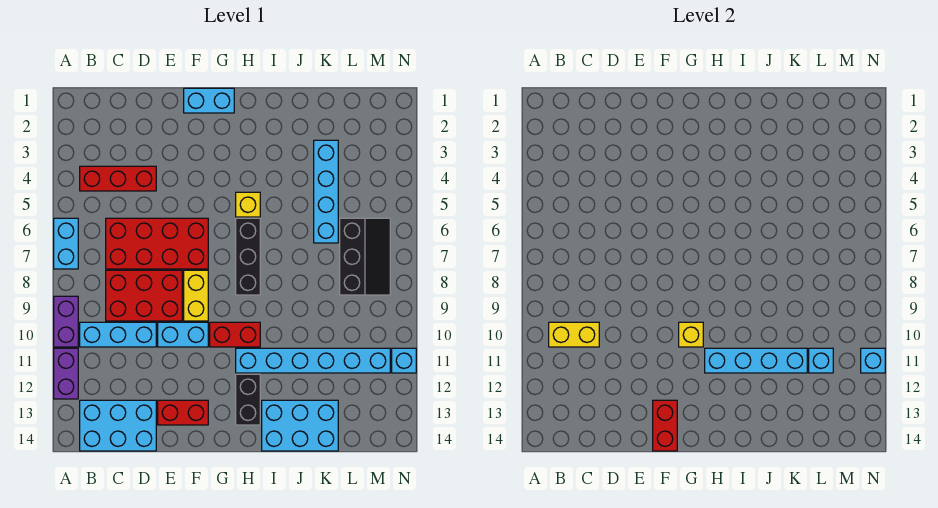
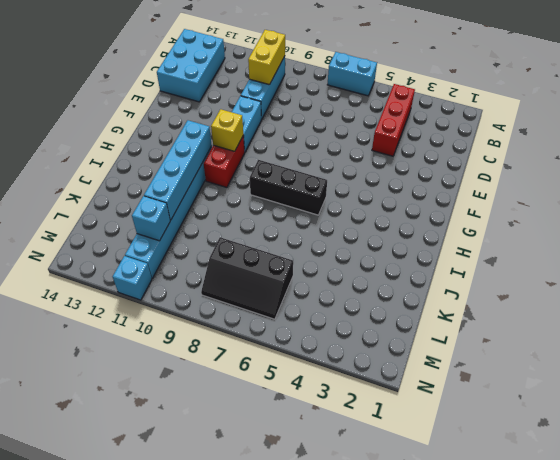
none -> purple brick A9:A10 level 1
none -> purple brick A11:A12 level 1
none -> red brick C6:F7 level 1

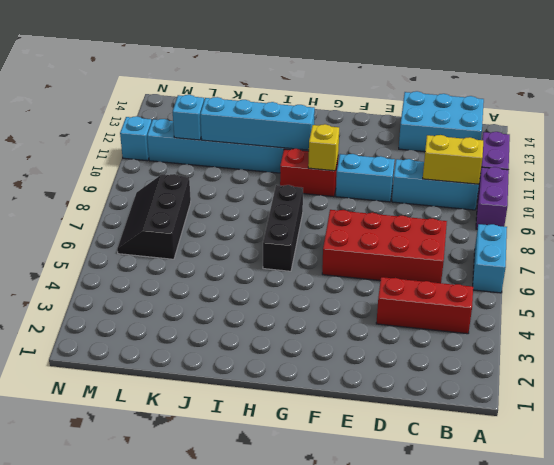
none -> red brick C8:E9 level 1
none -> red brick E13:F13 level 1
none -> cyan brick F1:G1 level 1

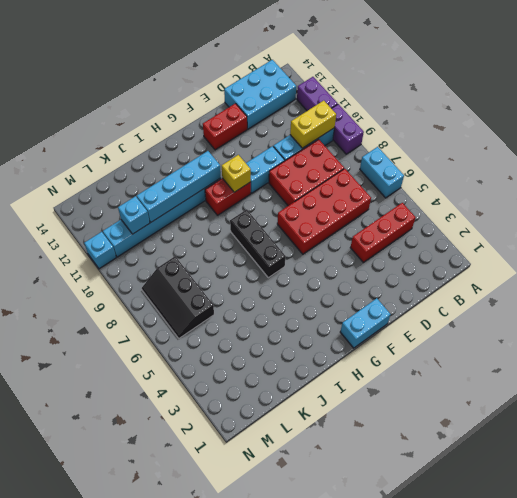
none -> yellow brick F8:F9 level 1
none -> yellow brick H5 level 1
none -> black brick H12:H13 level 1

